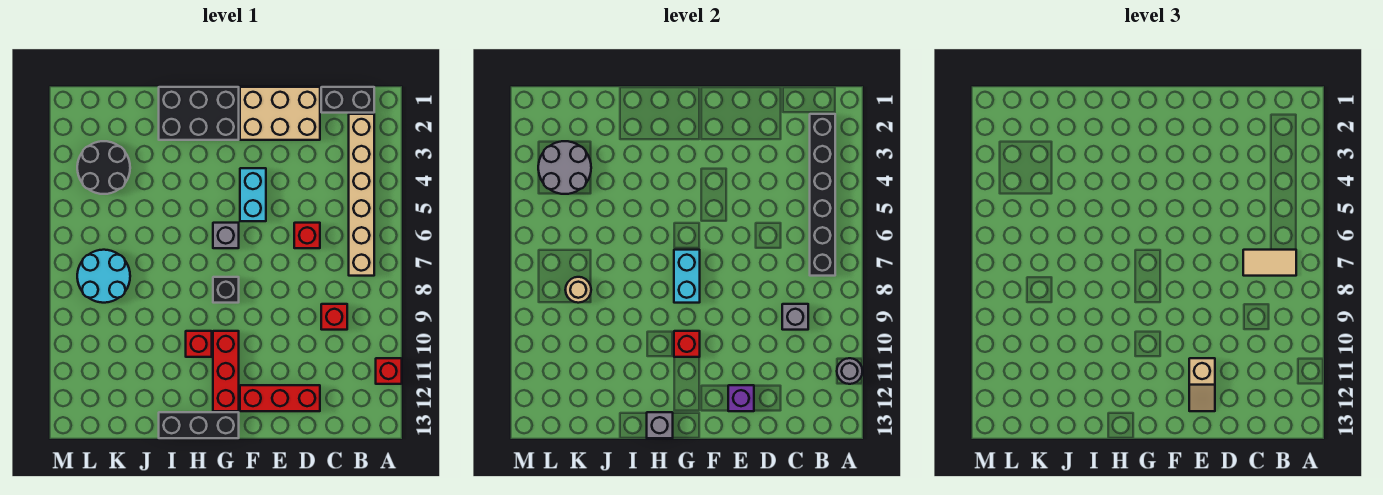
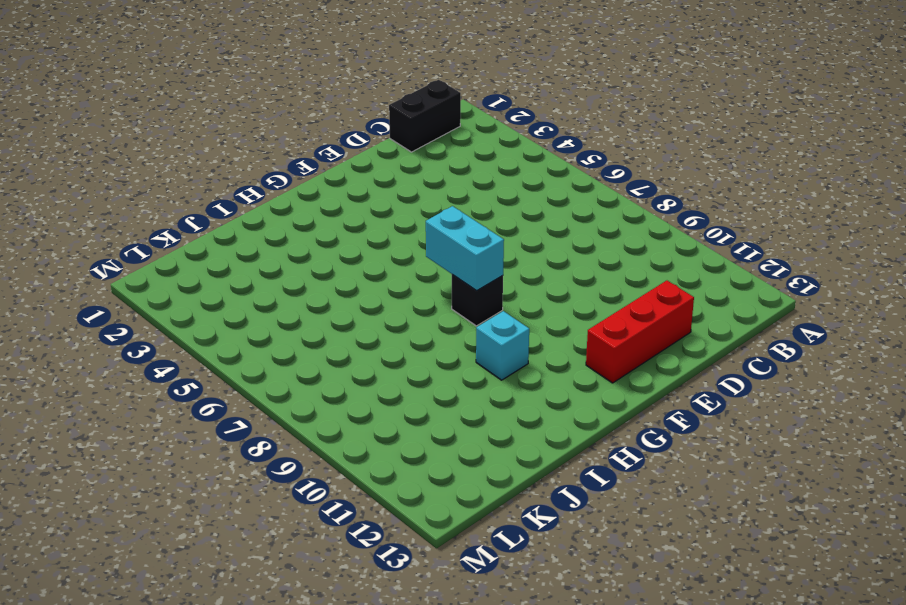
cyan brick H10 level 1 -> red brick H10 level 1
none -> red brick A11 level 1
none -> tan brick B2:B7 level 1
none -> red brick C9 level 1

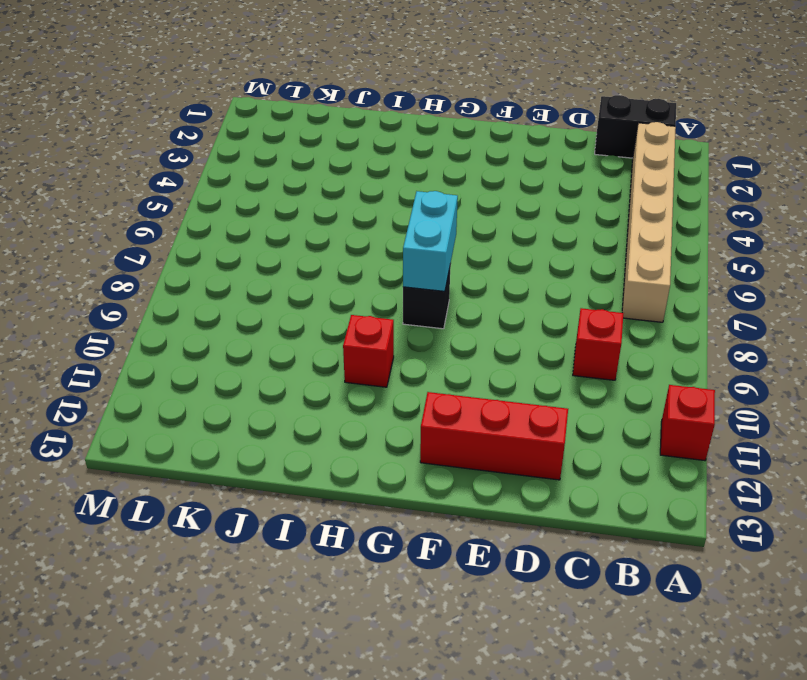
none -> tan brick D1:F2 level 1
none -> red brick D6 level 1
none -> cyan brick F4:F5 level 1

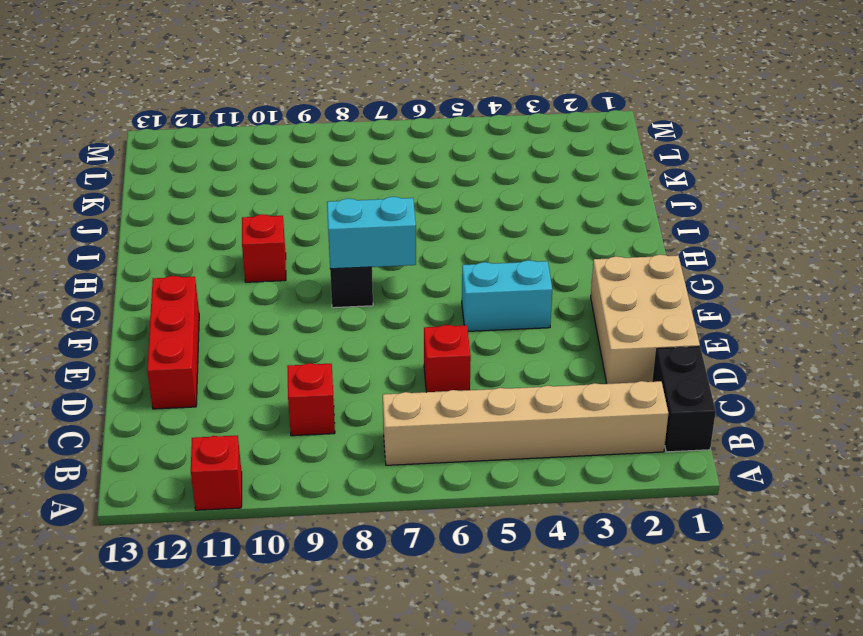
none -> black brick G1:I2 level 1
none -> grey brick G6 level 1
none -> red brick G10:G12 level 1

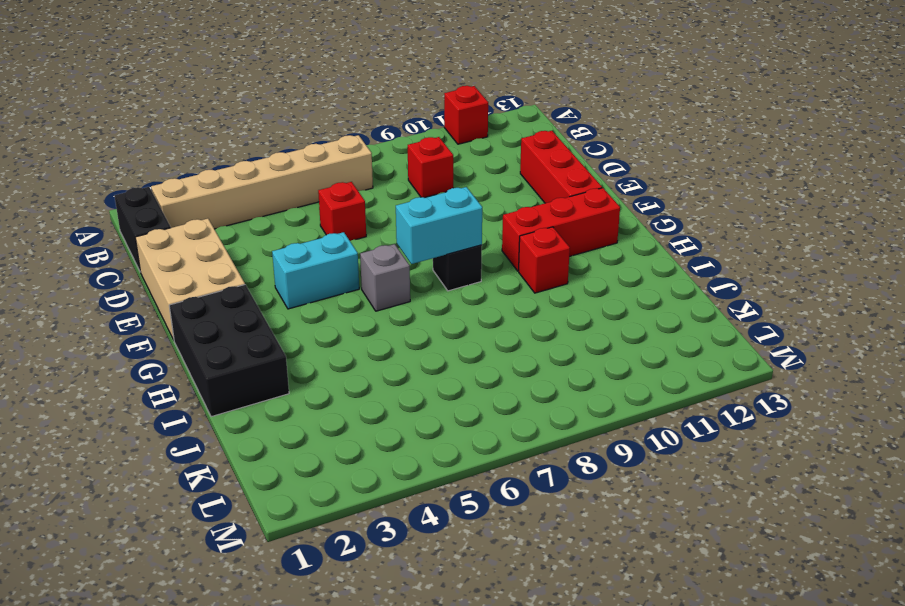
none -> black brick G13:I13 level 1
none -> black round brick K3:L4 level 1
none -> cyan round brick K7:L8 level 1

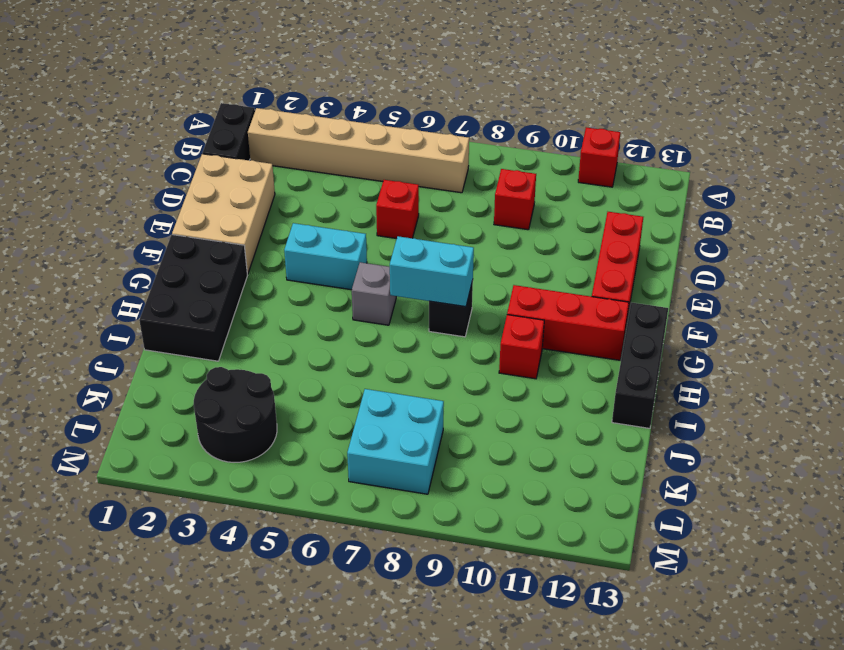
cyan brick K7:L8 level 1 -> cyan round brick K7:L8 level 1
none -> grey round brick A11 level 2
none -> black brick B2:B7 level 2
none -> grey brick C9 level 2

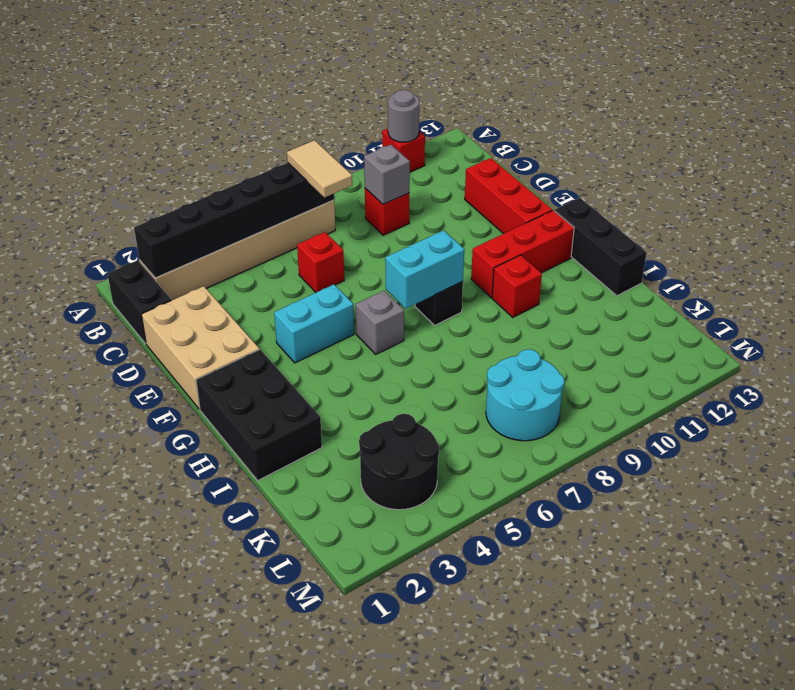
none -> purple brick E12 level 2
none -> red brick G10 level 2
none -> grey brick H13 level 2

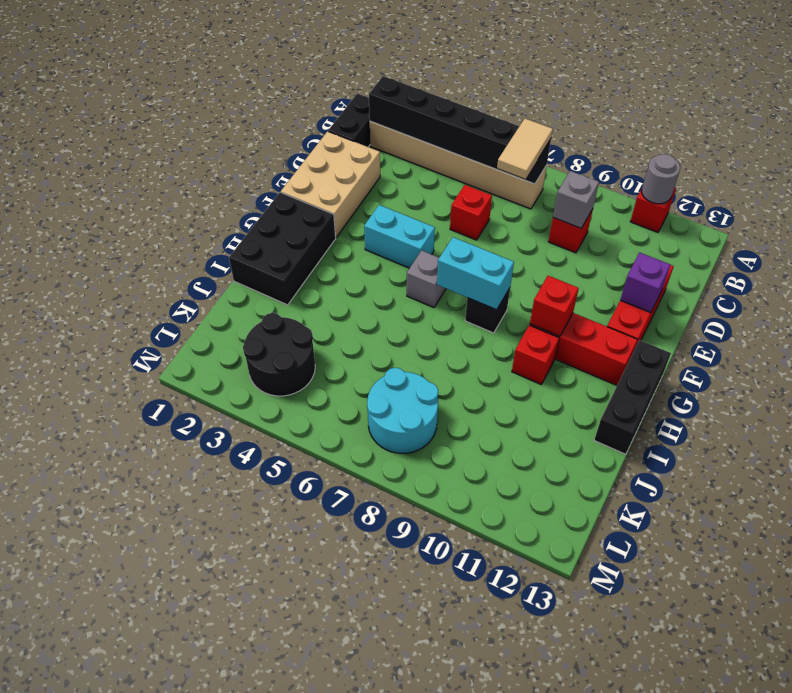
none -> grey brick H13 level 2
none -> grey round brick K3:L4 level 2
none -> tan round brick K8 level 2

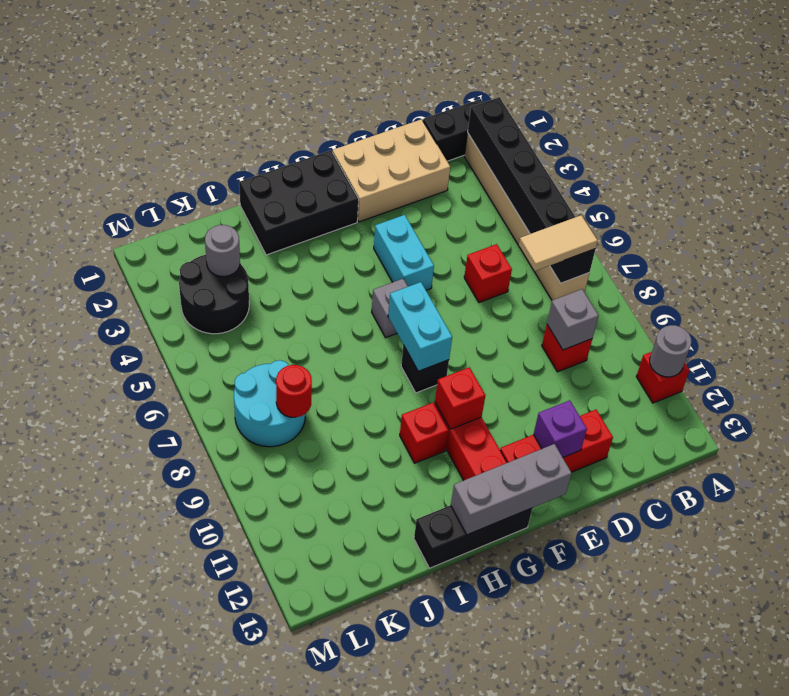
grey brick F13:H13 level 2 -> grey brick H13 level 2
grey round brick K3 level 2 -> grey round brick K3:L4 level 2
red round brick K8 level 2 -> tan round brick K8 level 2
none -> tan slope E11:E12 level 3 top 11

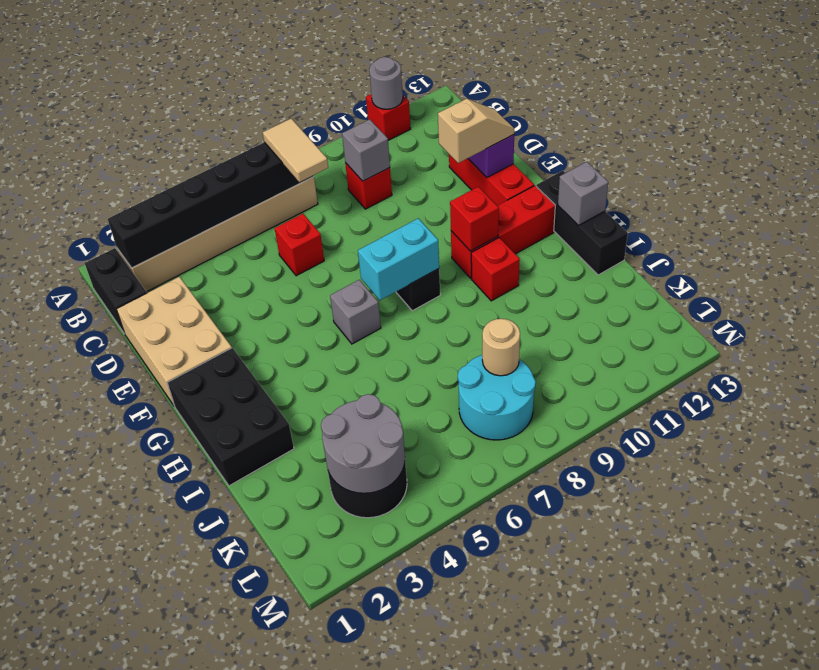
none -> cyan brick F4:F5 level 1

